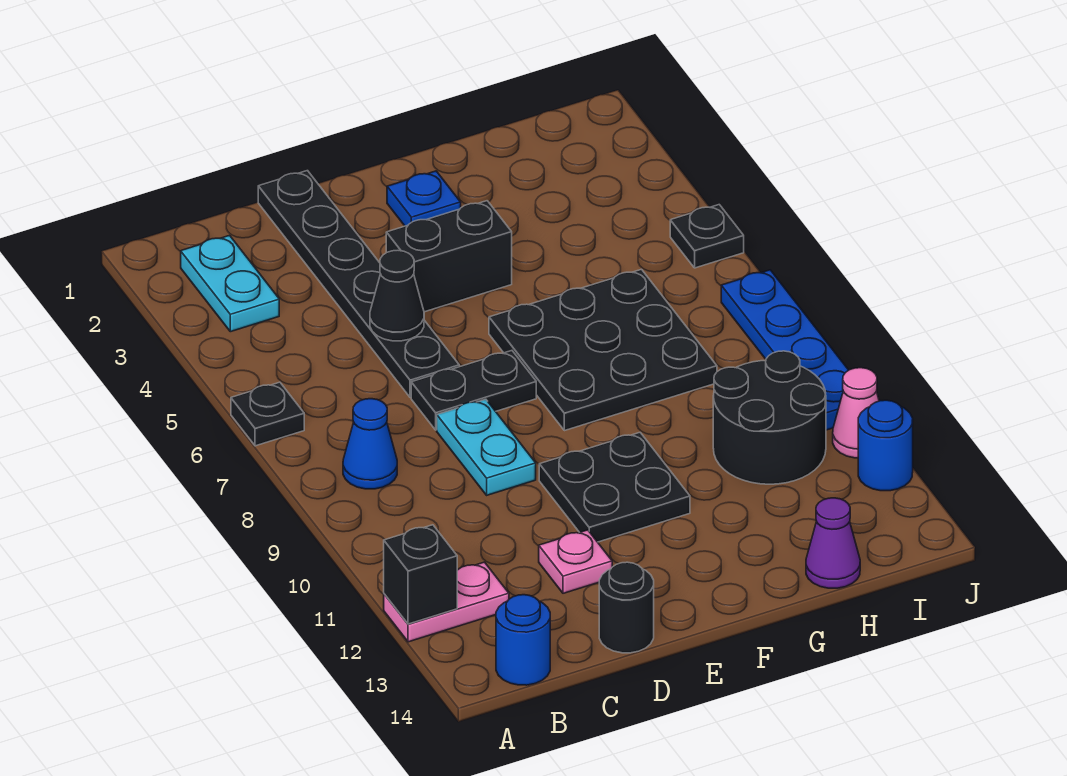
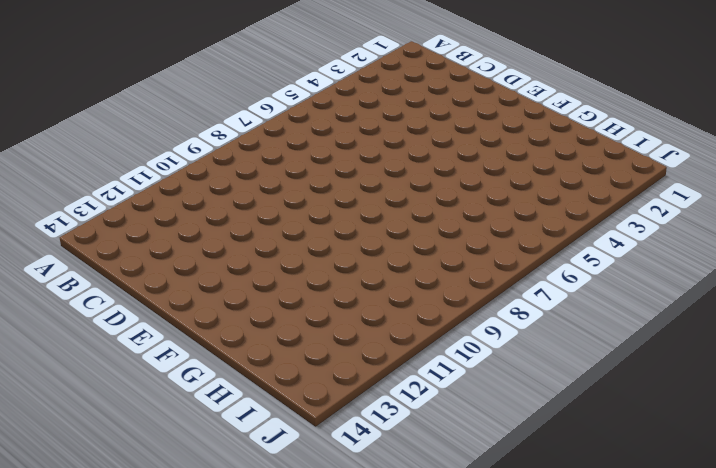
none -> black plate A6 level 1
none -> pink plate A12:B12 level 1
none -> cyan plate B2:B3 level 1

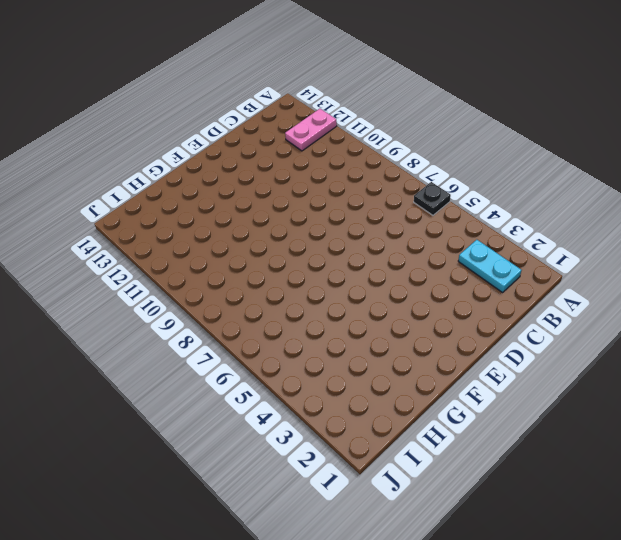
none -> blue cone B8 level 1
none -> blue round brick B14 level 1
none -> black plate D1:D6 level 1

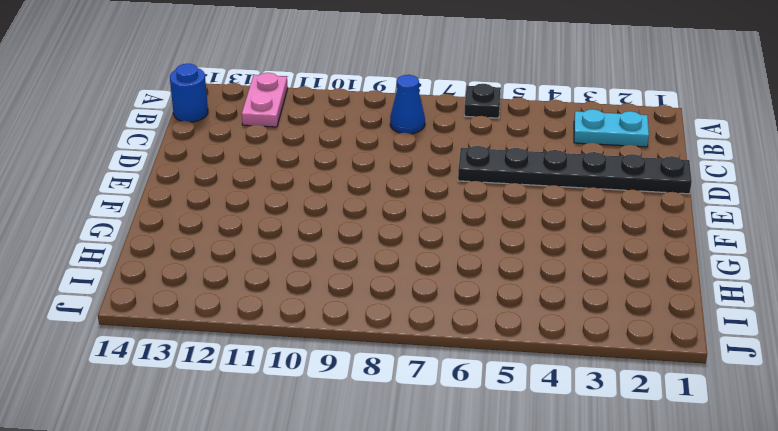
none -> black plate D7:E7 level 1
none -> cyan plate D8:D9 level 1
none -> pink plate D12 level 1

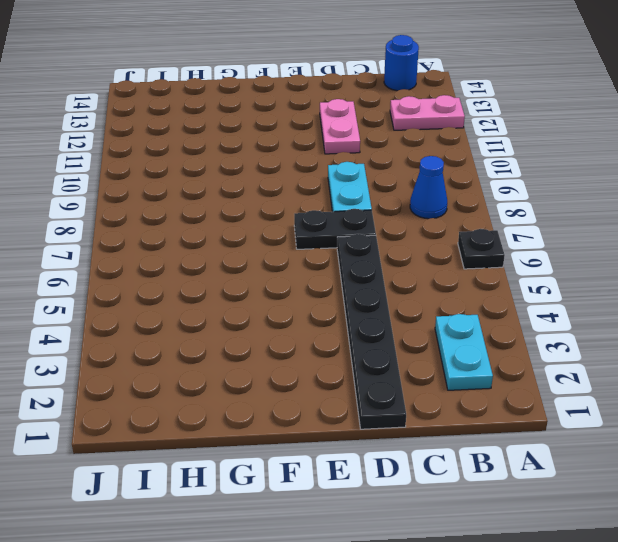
pink plate D11:D12 level 1 -> pink plate D12 level 1
none -> black round brick D14 level 1
none -> black brick E4:F4 level 1
none -> black plate E10:F11 level 1

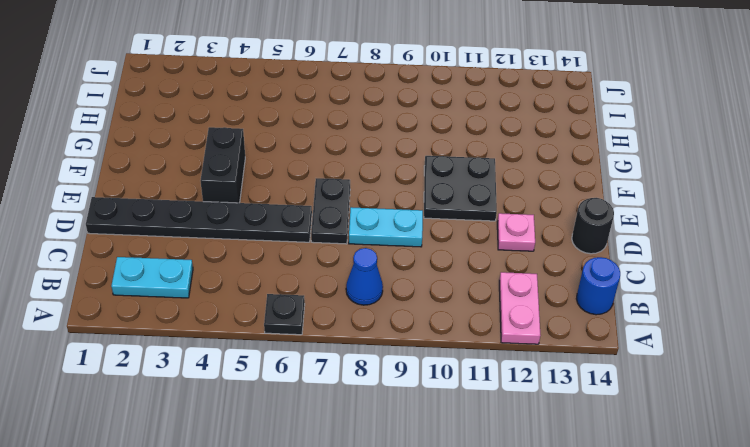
none -> blue plate F2 level 1
none -> black plate F6:H8 level 1
none -> black round brick H10:I11 level 1

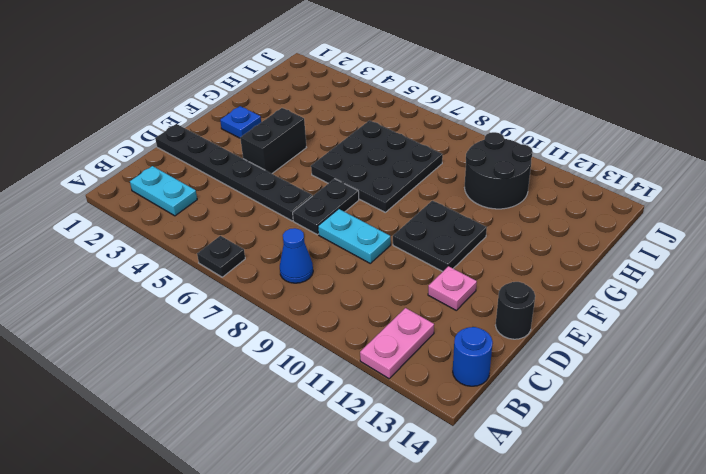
none -> purple cone H14 level 1
none -> black plate J5 level 1
none -> blue plate J7:J10 level 1

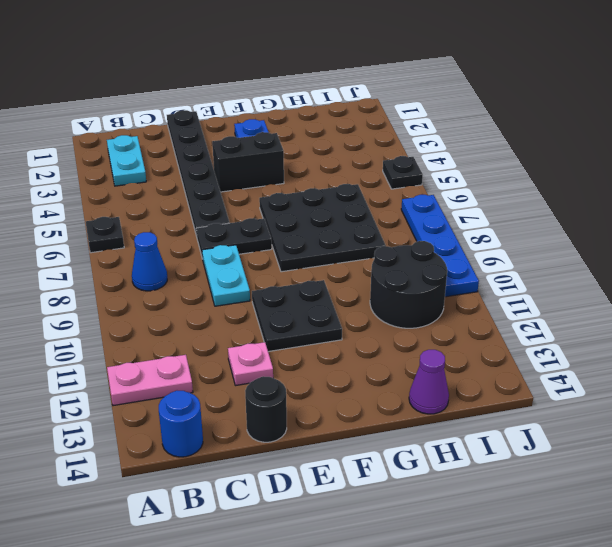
none -> pink cone J11 level 1
none -> blue round brick J12 level 1
none -> black brick A12 level 2

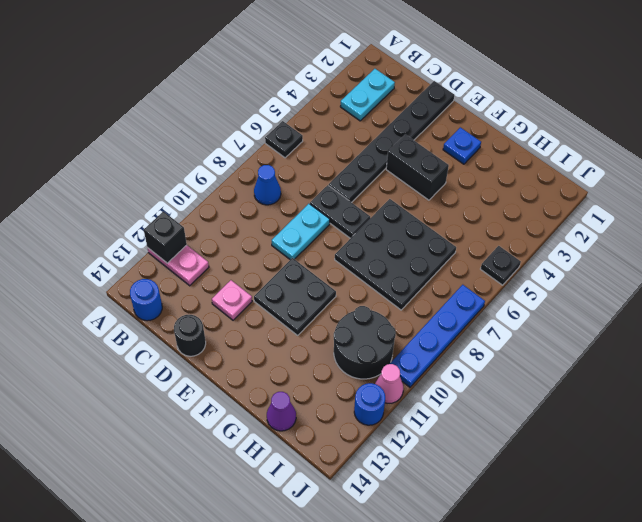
none -> black cone D5 level 2

